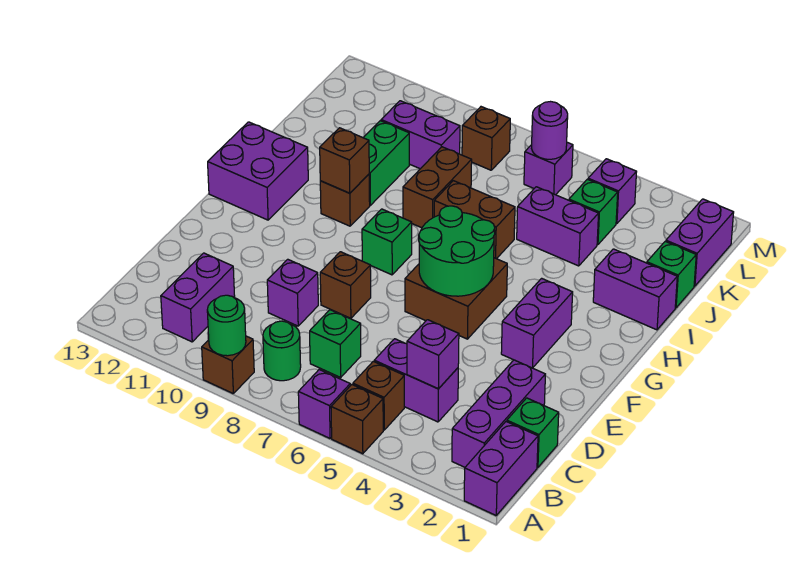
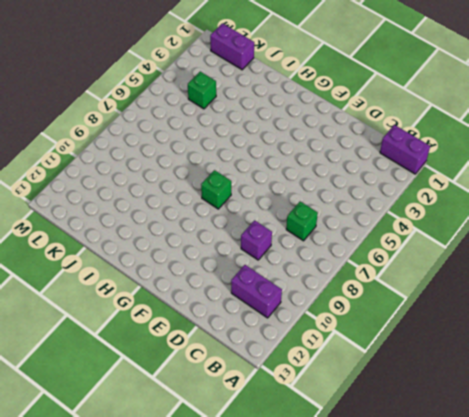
none -> brown brick A5 level 1
none -> purple brick A6 level 1
none -> brown brick A9 level 1
none -> purple brick B2:D2 level 1

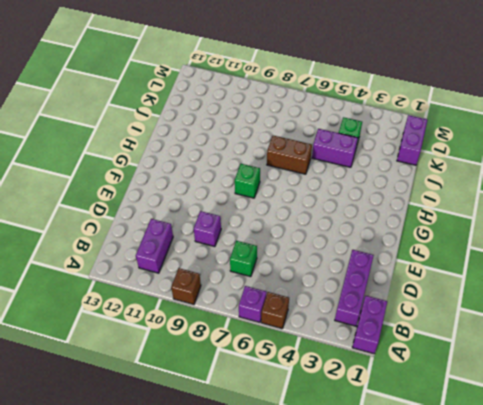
none -> brown brick B5 level 1
none -> green round brick B8 level 1
none -> green brick C1 level 1
none -> purple brick C4:C5 level 1

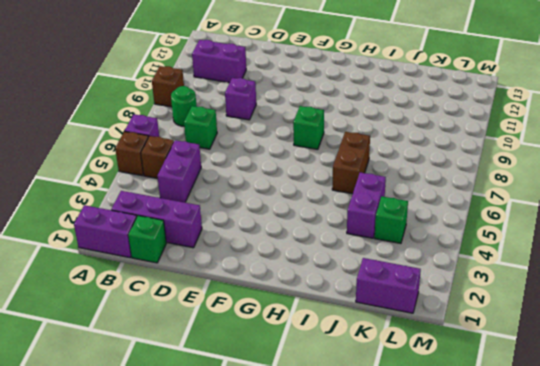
none -> brown brick E8 level 1
none -> purple brick F3:G3 level 1
none -> brown brick F5:G6 level 1
none -> purple brick G12:H13 level 1

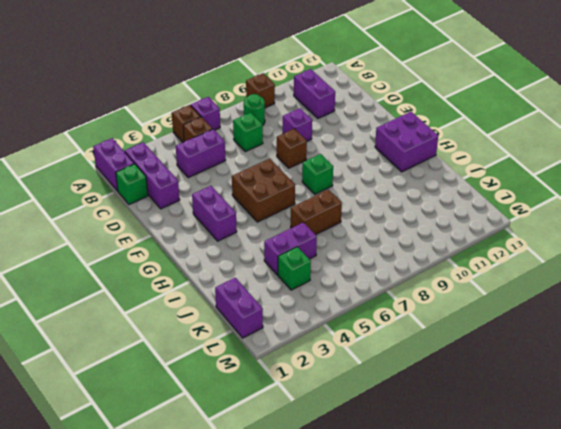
none -> brown brick H10 level 1
none -> purple brick I1:I2 level 1
none -> brown brick I8:J8 level 1
none -> green brick I10:J10 level 1

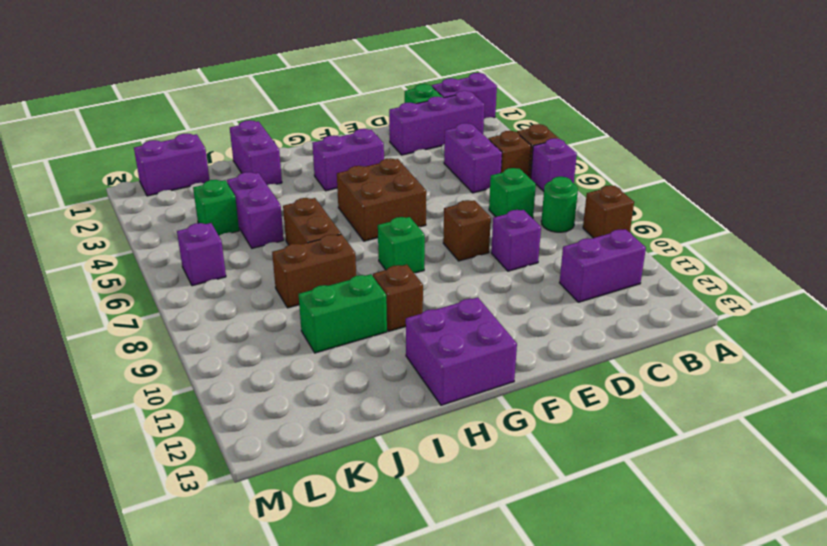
none -> green brick J1 level 1
none -> purple brick K9:K10 level 1
none -> purple brick L4 level 1
none -> brown brick L8 level 1

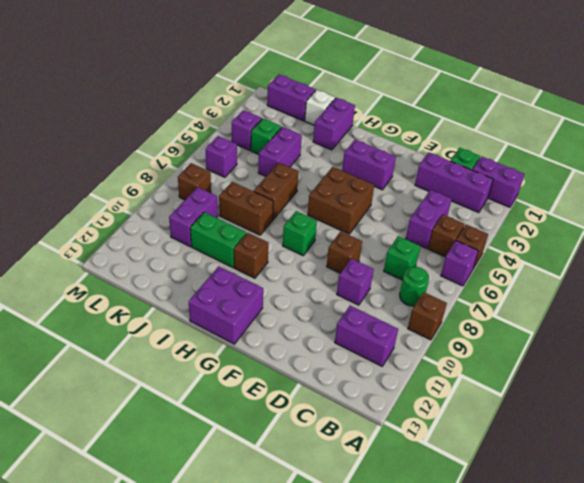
white brick J1 level 1 -> green brick J1 level 1
none -> green round brick A9 level 2
none -> purple brick C4 level 2
none -> green round brick F5:G6 level 2
none -> brown brick H10 level 2

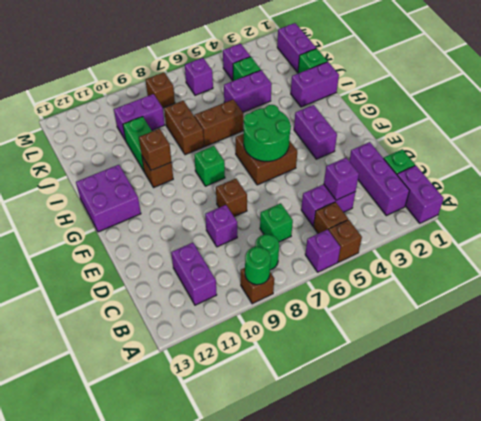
none -> purple round brick L6 level 2

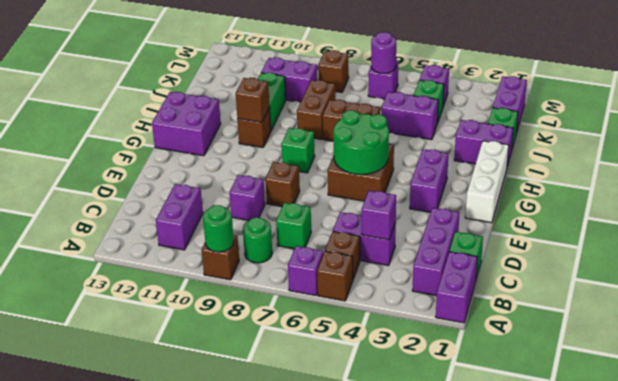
white brick F1:H1 level 1 -> none

